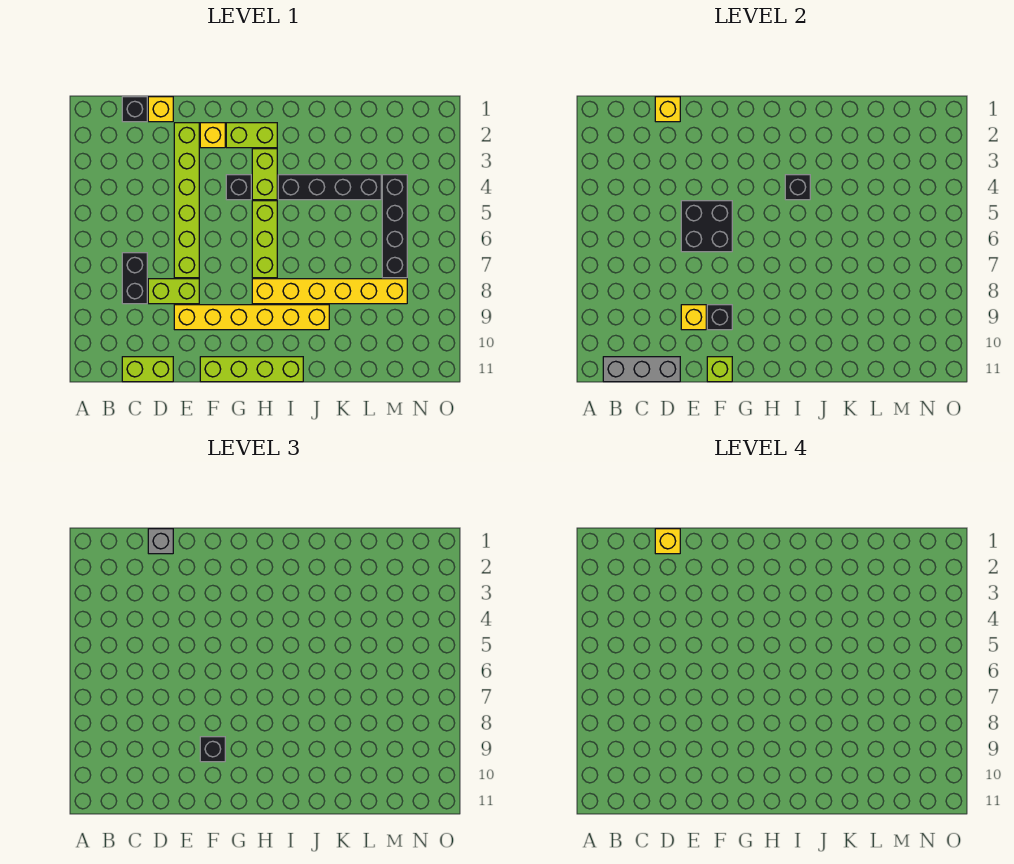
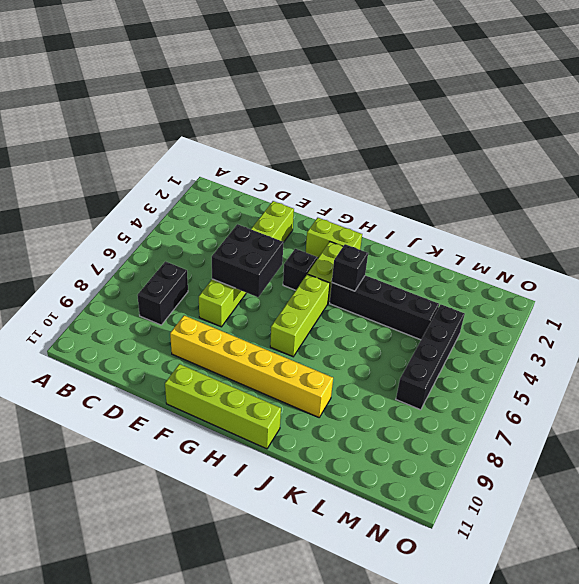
none -> black brick C1 level 1
none -> lime brick C11:D11 level 1
none -> yellow brick D1 level 1

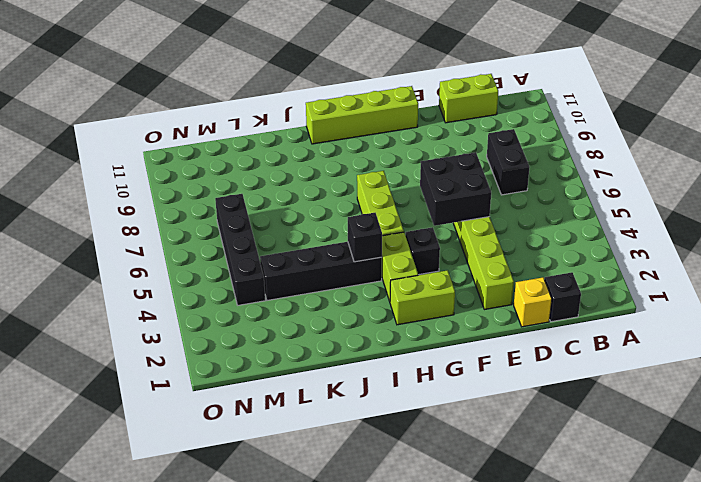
none -> lime brick D8:E8 level 1
none -> yellow brick E9:J9 level 1
none -> yellow brick F2 level 1

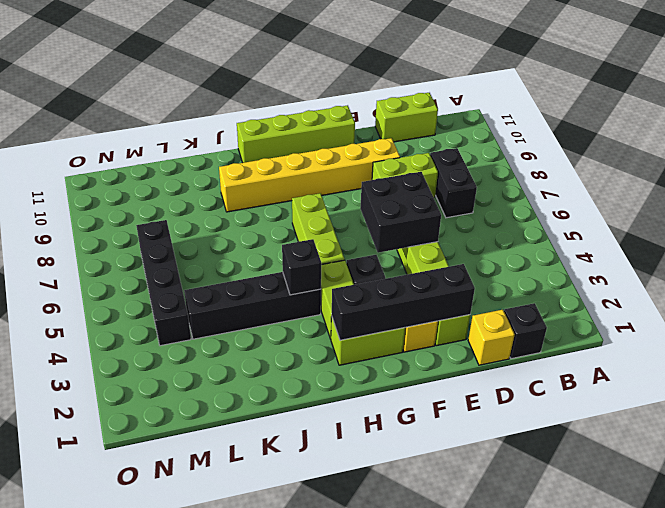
black brick E2:H2 level 2 -> none
none -> yellow brick H8:M8 level 1
none -> grey brick B11:D11 level 2
none -> yellow brick D1 level 2

